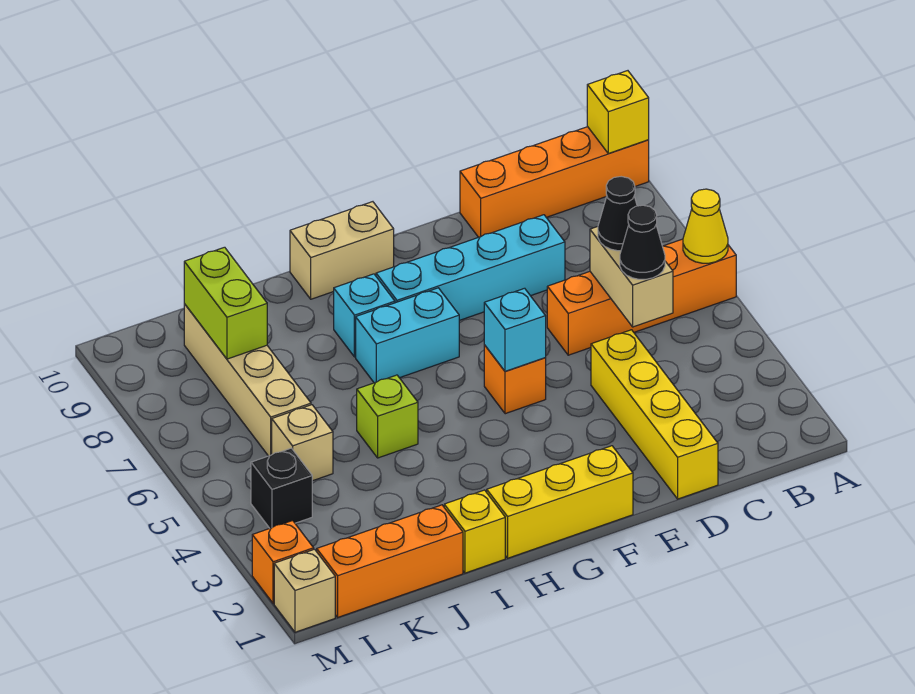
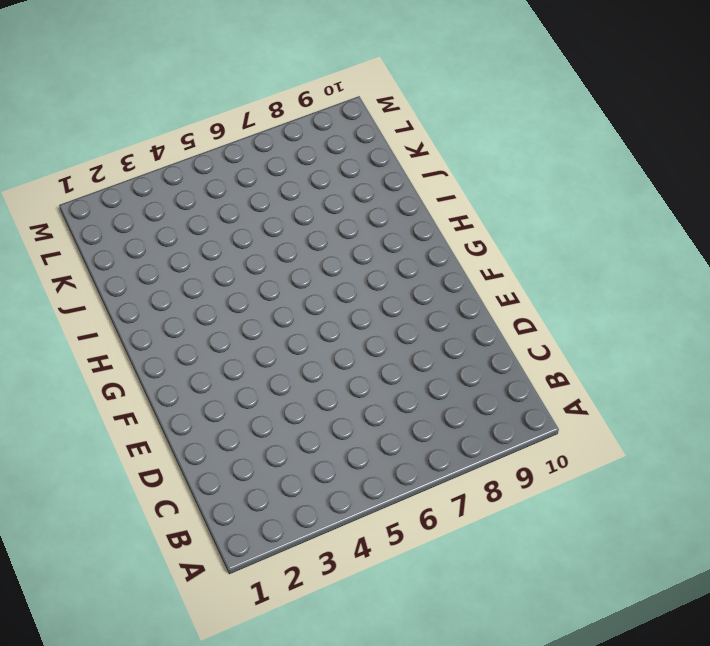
none -> orange brick A6:D6 level 1
none -> orange brick A10:D10 level 1
none -> yellow brick D1:D4 level 1

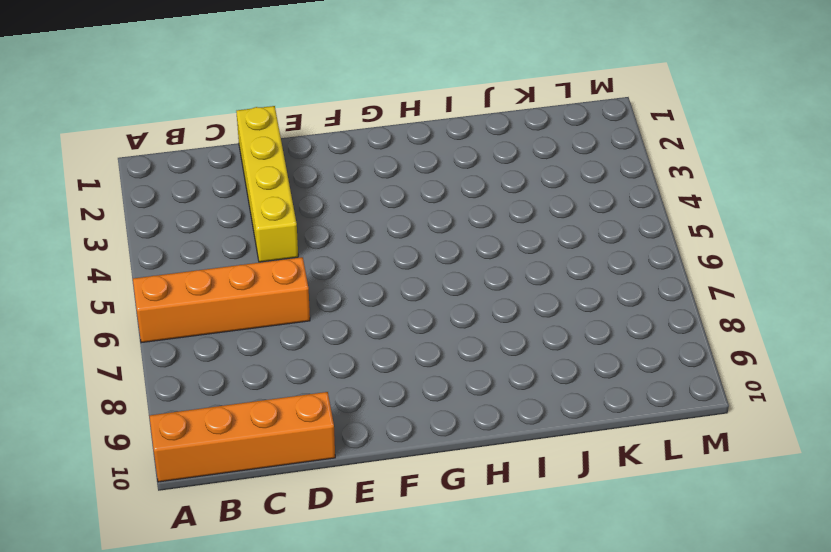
none -> cyan brick D8:G8 level 1
none -> yellow brick F1:H1 level 1
none -> orange brick F5 level 1

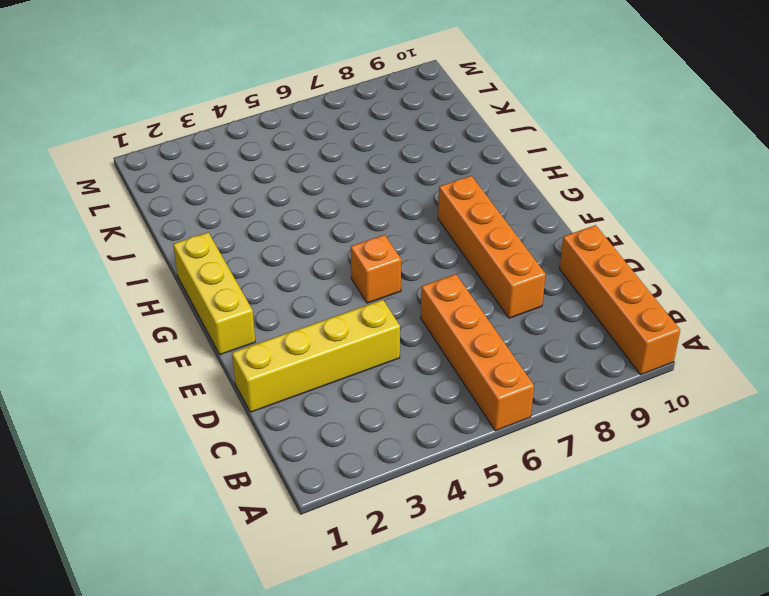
orange brick D8:G8 level 1 -> cyan brick D8:G8 level 1
none -> cyan brick G7:H7 level 1
none -> tan brick G10:H10 level 1
none -> cyan brick H8 level 1

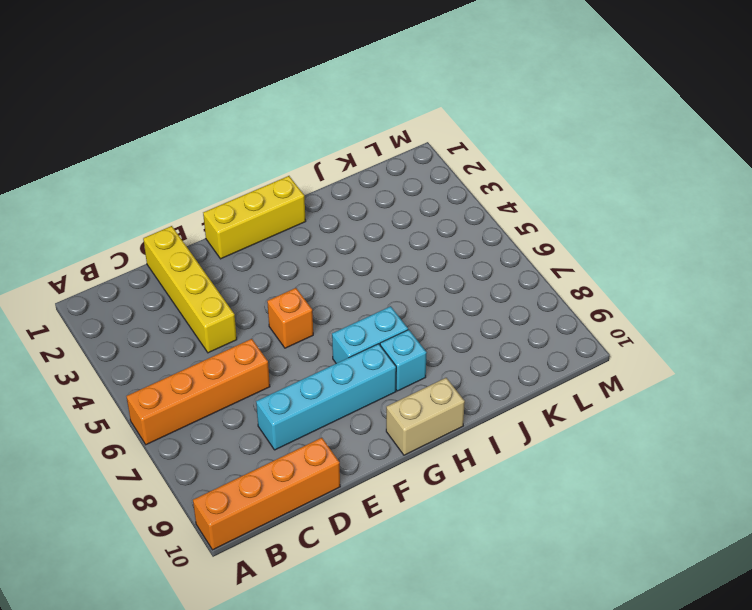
none -> yellow brick I1 level 1
none -> lime brick I5 level 1
none -> orange brick J1:L1 level 1

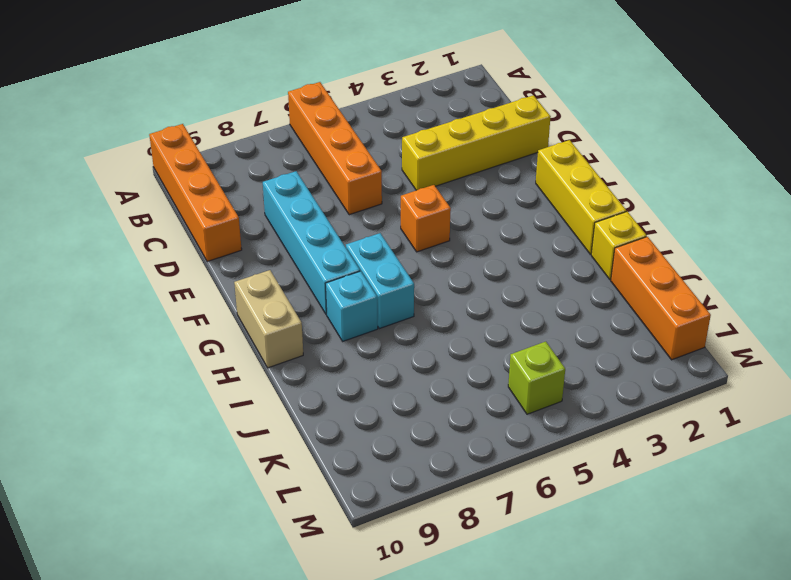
lime brick L5 level 1 -> lime brick I5 level 1
none -> tan brick K5 level 1
none -> tan brick K6:K9 level 1
none -> black brick L4 level 1

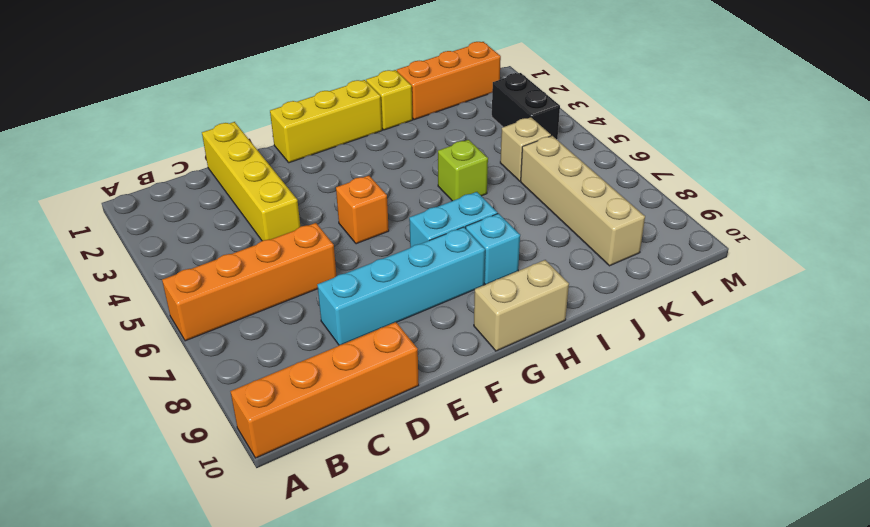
black brick L3:L4 level 1 -> black brick L4 level 1
none -> tan brick M1 level 1
none -> orange brick M2 level 1
none -> yellow cone A6 level 2

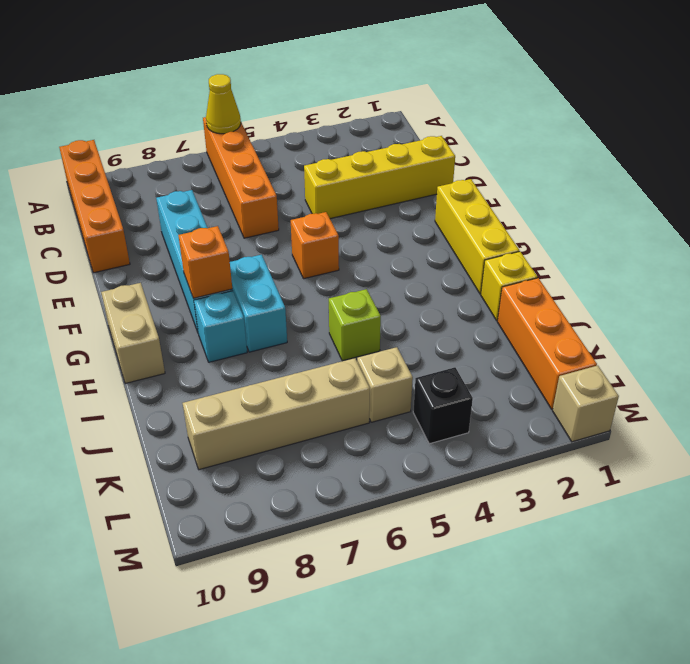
orange brick G8 level 2 -> orange brick M2 level 1
none -> yellow brick A10 level 2
none -> tan brick C5:C6 level 2
none -> cyan brick F5 level 2

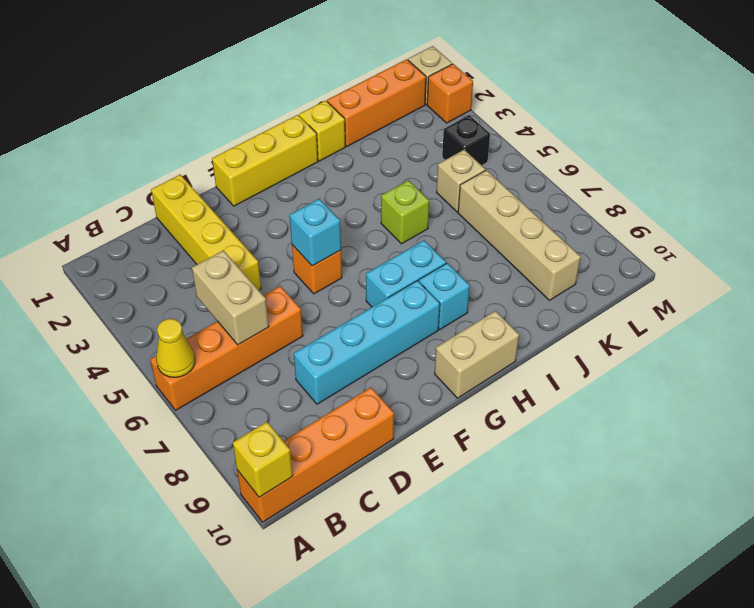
none -> lime brick K8:K9 level 2
none -> black cone C5 level 3
none -> black cone C6 level 3

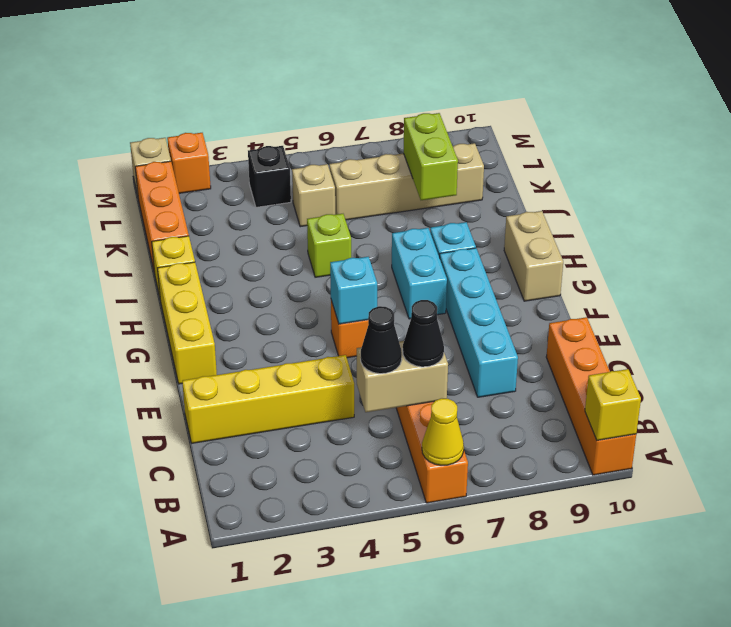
lime brick J8:K8 level 2 -> lime brick K8:K9 level 2

